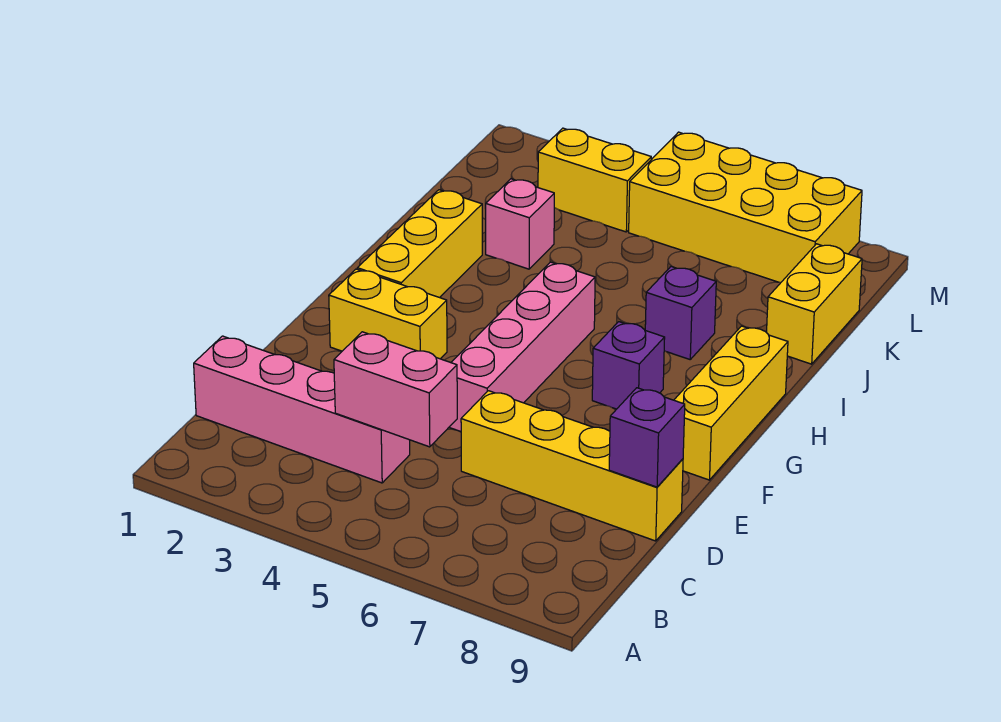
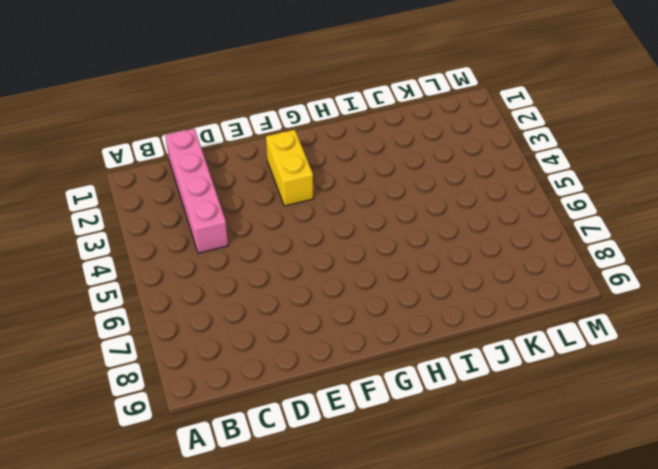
none -> yellow brick D6:D9 level 1
none -> pink brick E5:H5 level 1
none -> yellow brick F9:H9 level 1

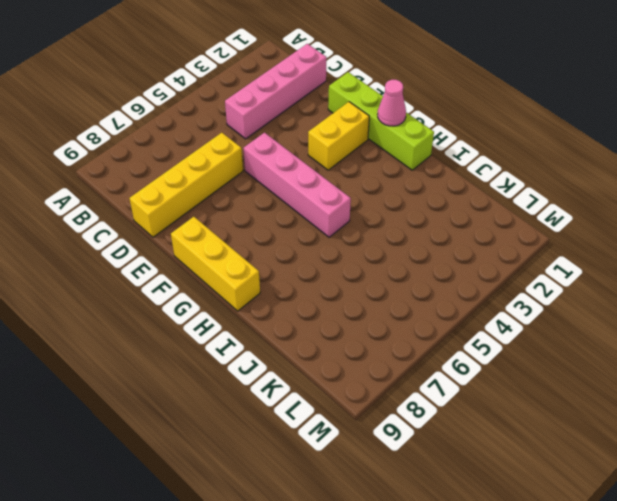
lime brick E1:H1 level 1 -> none
pink cone G1 level 2 -> none
none -> yellow brick G2:I2 level 1
none -> purple brick G7 level 1
none -> purple brick I7 level 1

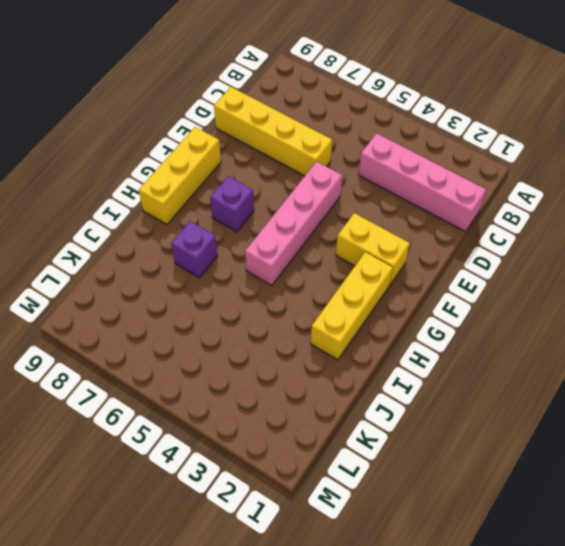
none -> pink brick J3 level 1
none -> yellow brick J9:K9 level 1
none -> yellow brick L3:L4 level 1

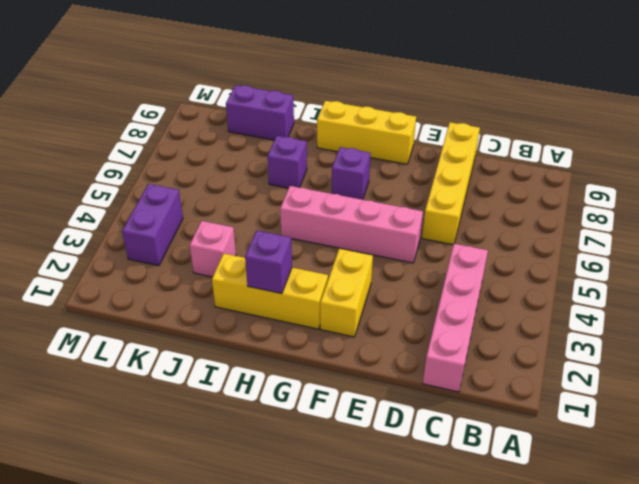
purple brick H2 level 2 -> purple brick D9 level 2
purple brick J9:K9 level 1 -> yellow brick J9:K9 level 1
purple brick L3:L4 level 1 -> yellow brick L3:L4 level 1
none -> yellow brick L5:M8 level 1
none -> pink brick C4:C5 level 2

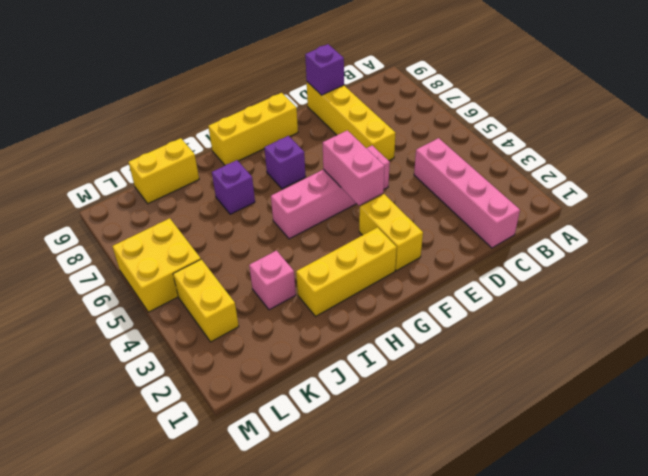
pink brick F4:F5 level 2 -> pink brick C4:C5 level 2
yellow brick L5:M6 level 1 -> yellow brick L5:M8 level 1

